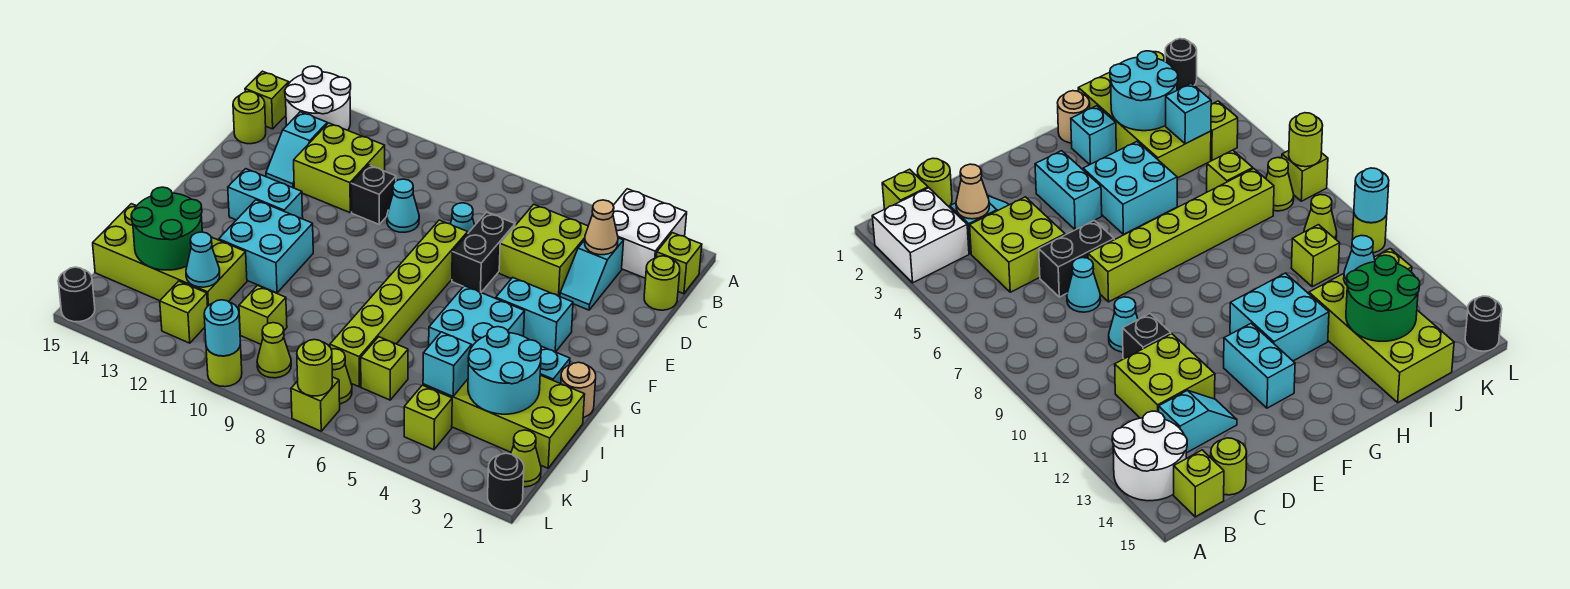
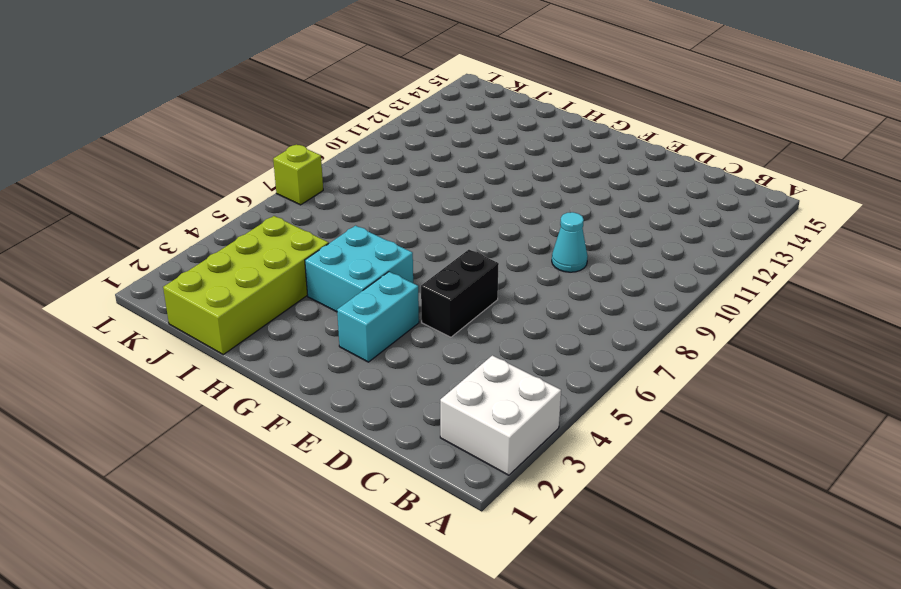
black brick E5:E6 level 1 -> black brick D6:E6 level 1
none -> white round brick A13:B14 level 1
none -> lime brick B1 level 1
none -> lime brick B15 level 1
none -> lime round brick C1 level 1

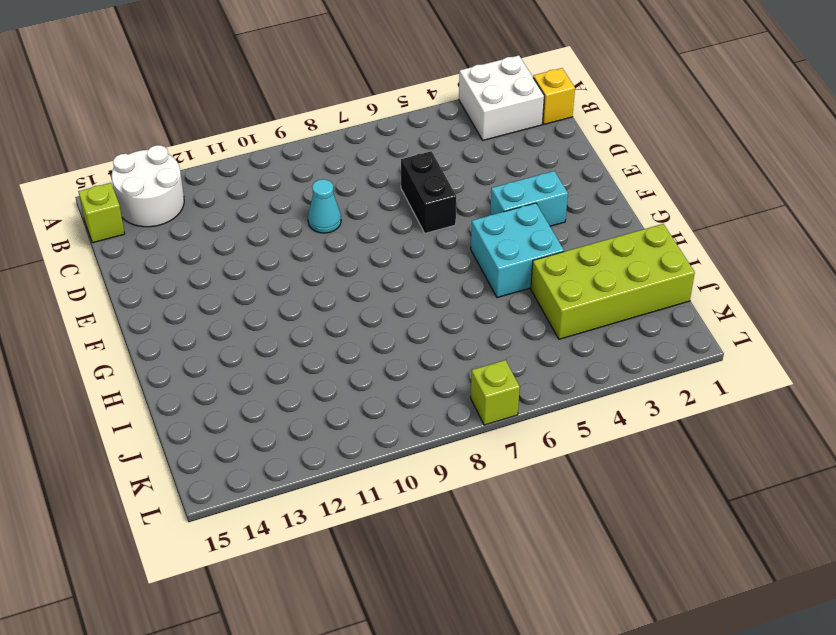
yellow brick B1 level 1 -> lime brick B1 level 1
none -> lime round brick C1 level 1
none -> cyan slope C3:D3 level 1 top C
none -> lime brick C4:D5 level 1
none -> lime brick C11:D12 level 1

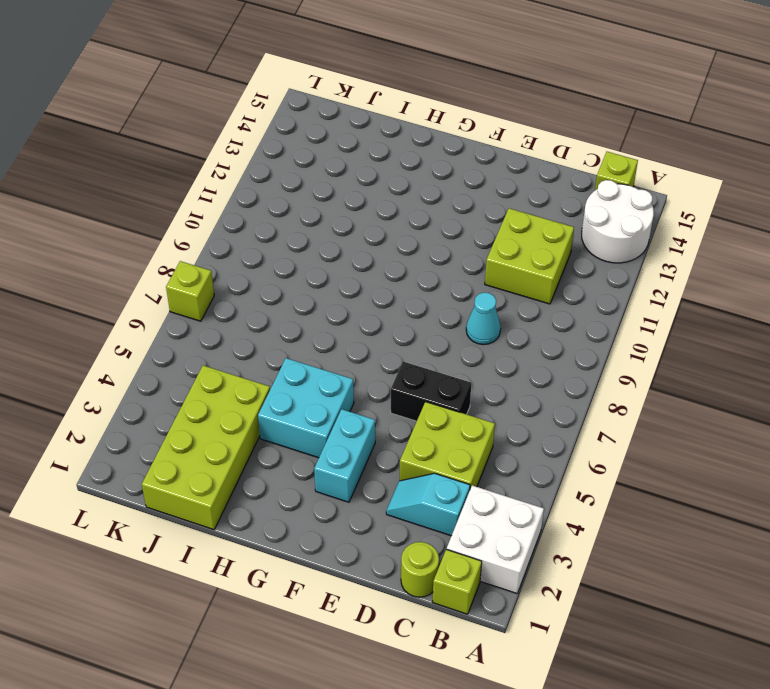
none -> cyan slope C13:D13 level 1 top C
none -> lime round brick C15 level 1
none -> cyan cone D7 level 1
none -> black brick D10 level 1

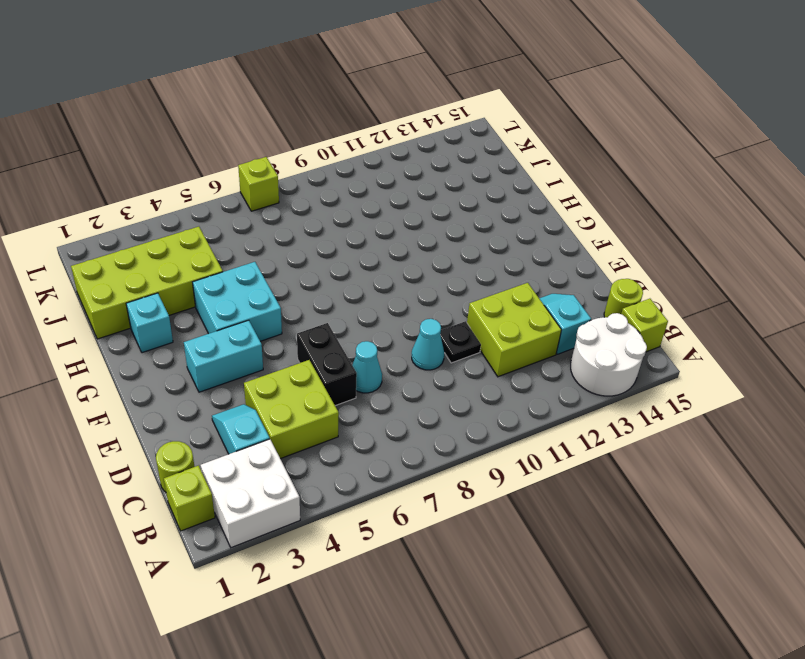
black plate D10 level 1 -> black brick D10 level 1
none -> lime brick E7:J7 level 1
none -> cyan brick F12:F13 level 1
none -> cyan brick G11:H12 level 1
none -> tan round brick H1 level 1

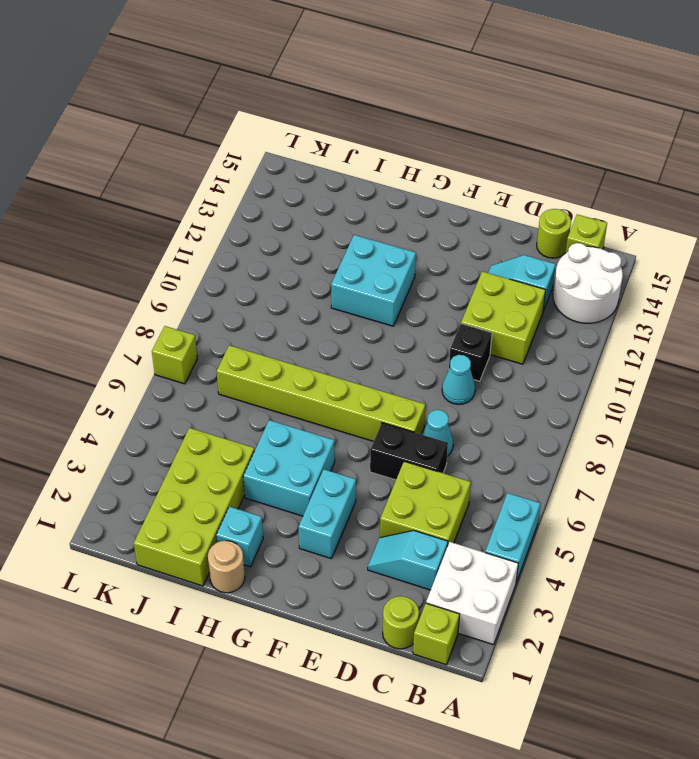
cyan brick A4:A5 level 1 -> cyan brick F12:F13 level 1
none -> lime brick I12:J15 level 1
none -> lime brick J6 level 1
none -> lime brick J10 level 1
none -> lime cone K1 level 1

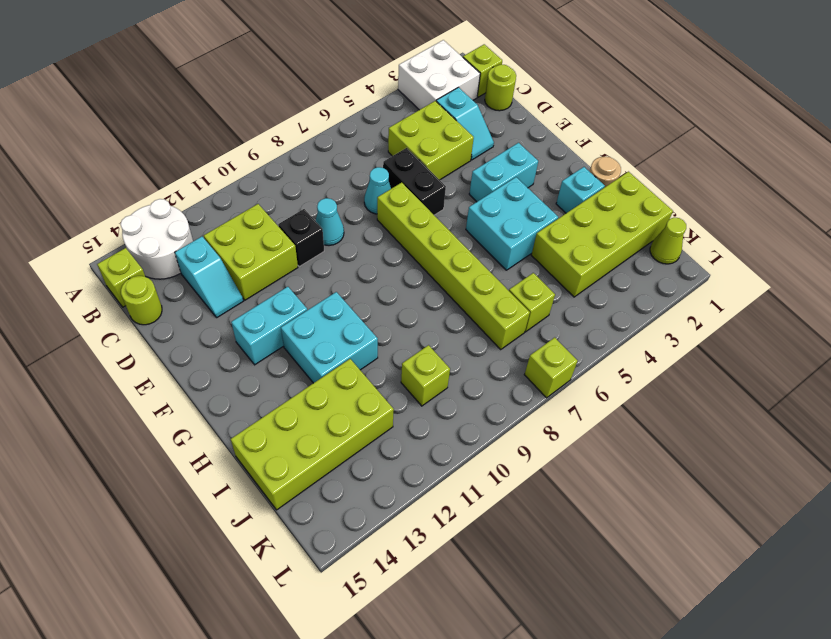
none -> lime brick K4 level 1
none -> lime cone K7 level 1
none -> lime cone K9 level 1
none -> lime brick K12 level 1

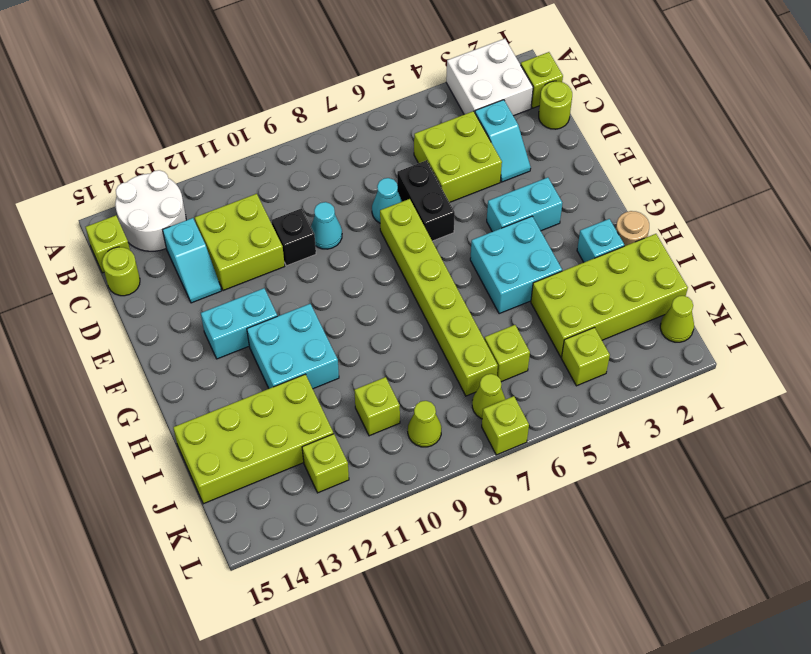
none -> black round brick L1 level 1
none -> lime round brick L10 level 1
none -> black round brick L15 level 1
none -> tan cone C3 level 2

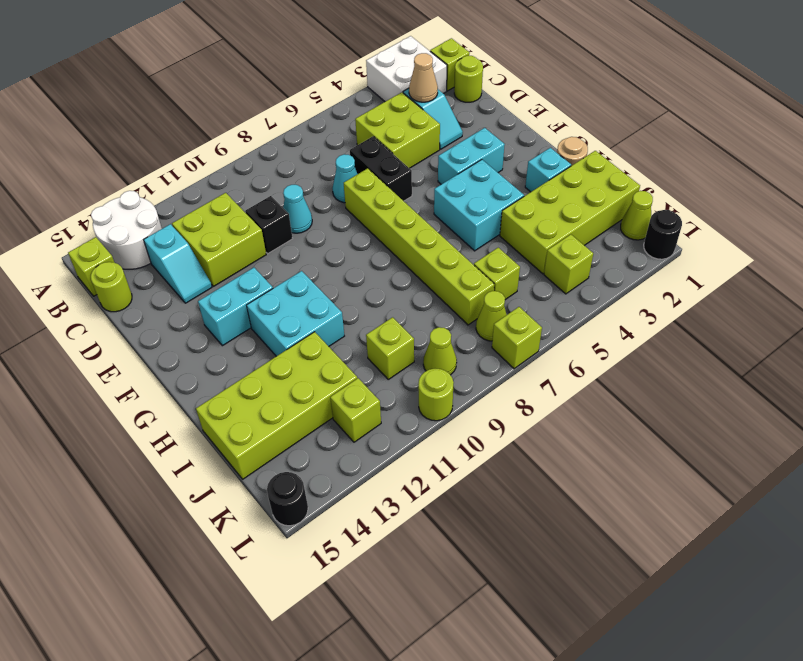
none -> cyan round brick I2:J3 level 2
none -> green round brick I13:J14 level 2
none -> cyan brick J4 level 2
none -> cyan cone J12 level 2

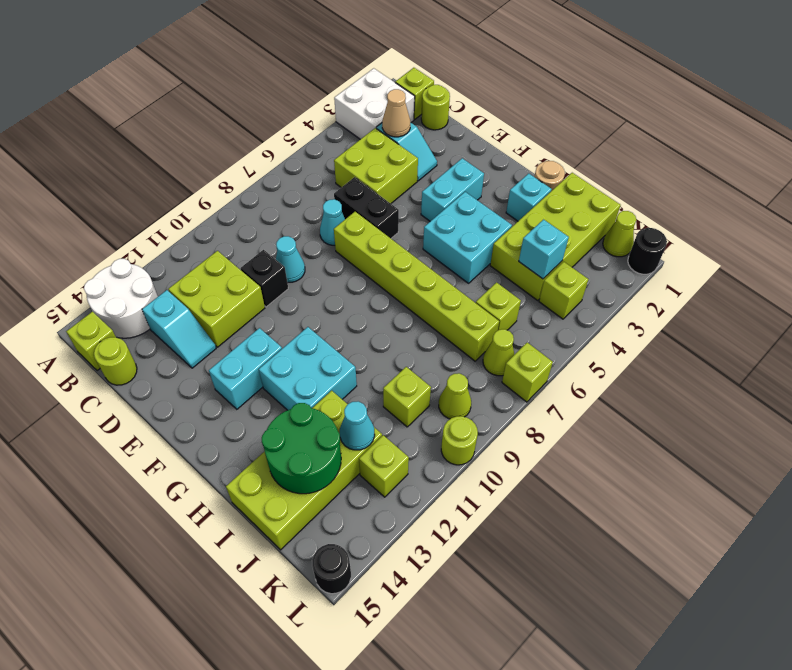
none -> cyan round brick I2:J3 level 2
none -> lime round brick L7 level 2
none -> cyan round brick L10 level 2

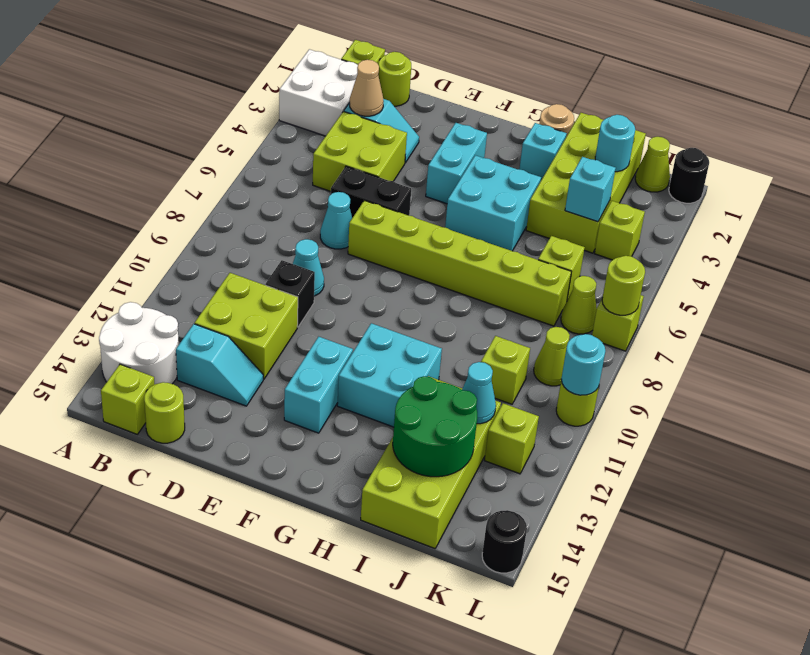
cyan round brick J2 level 2 -> cyan round brick I2:J3 level 2

